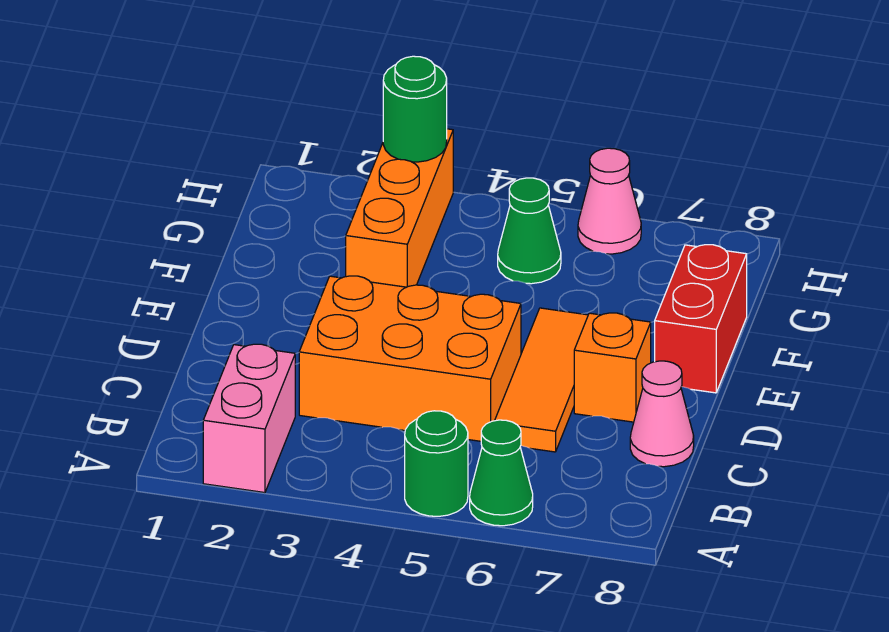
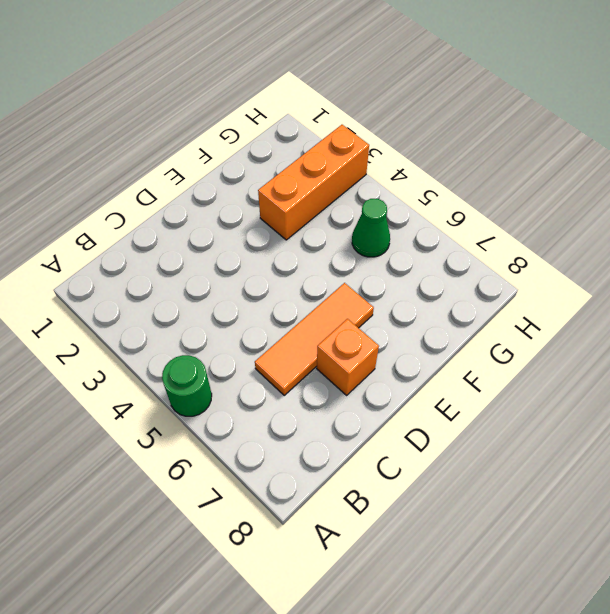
none -> pink brick A2:B2 level 1
none -> green cone A6 level 1
none -> orange brick C3:D5 level 1

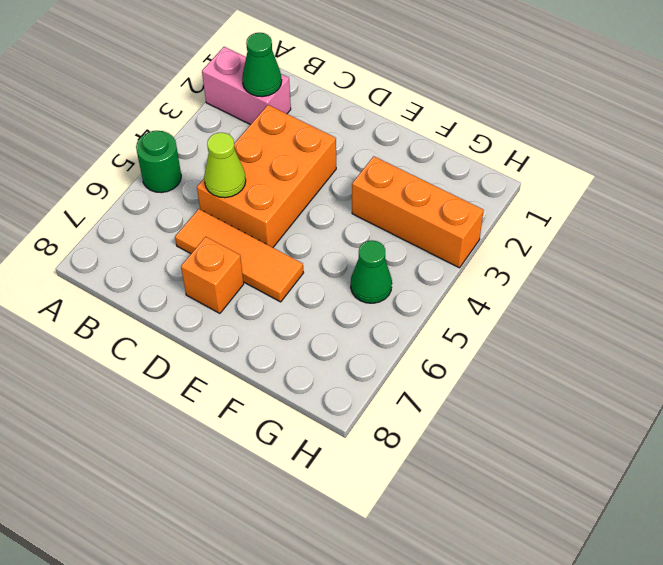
green cone B2 level 2 -> green cone A6 level 1
lime cone C5 level 2 -> none
none -> pink cone C8 level 1
none -> red brick E8:F8 level 1
none -> pink cone H6 level 1

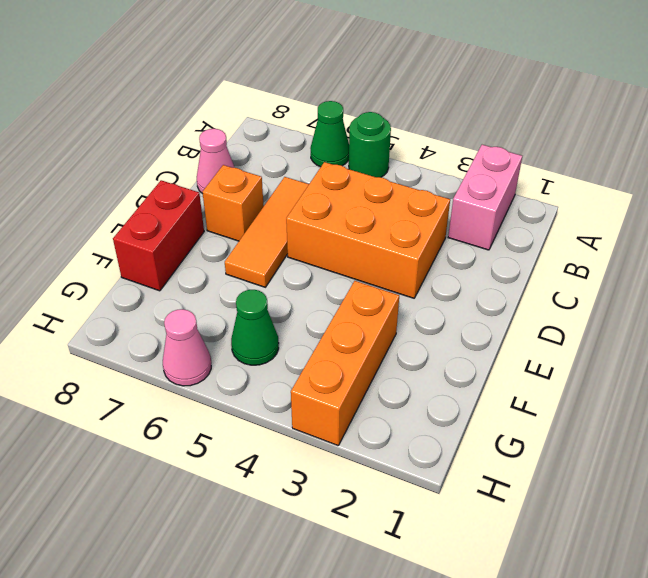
none -> green round brick H3 level 2

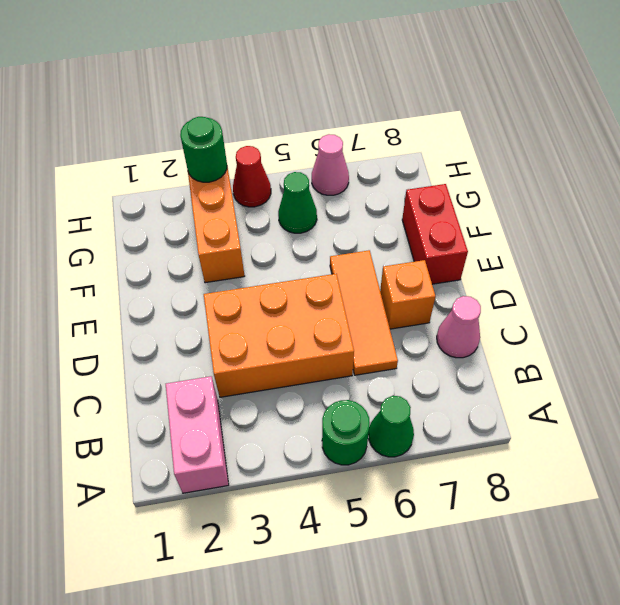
red cone H4 level 1 -> none

